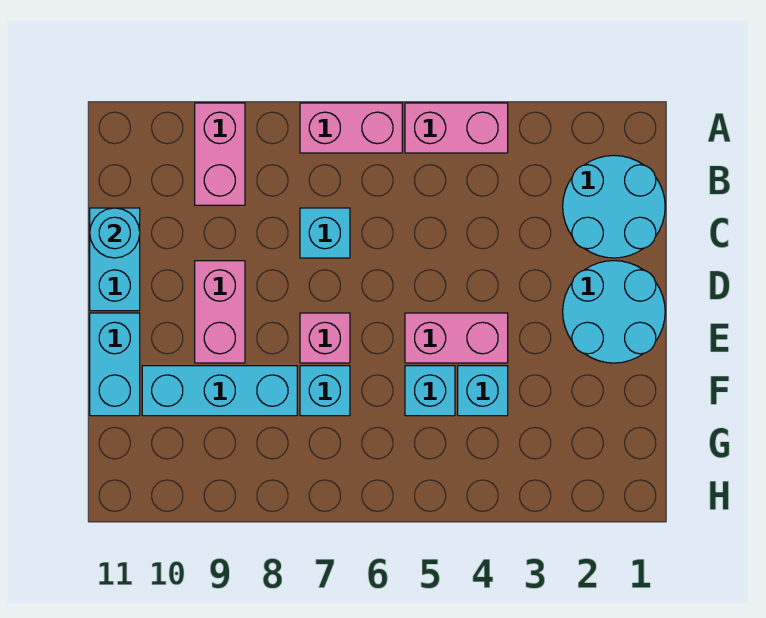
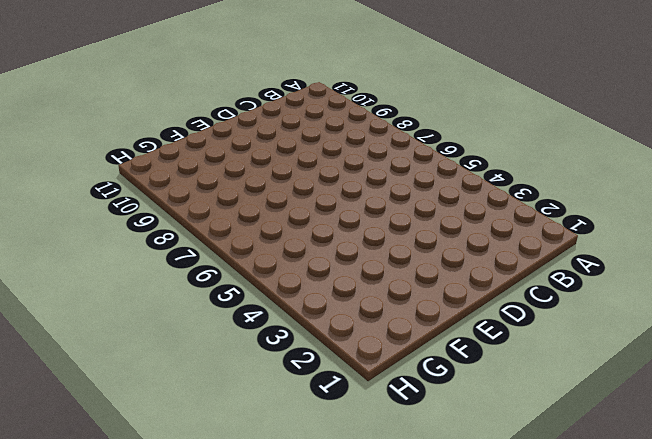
none -> pink brick A4:A5 level 1
none -> pink brick A6:A7 level 1
none -> pink brick A9:B9 level 1

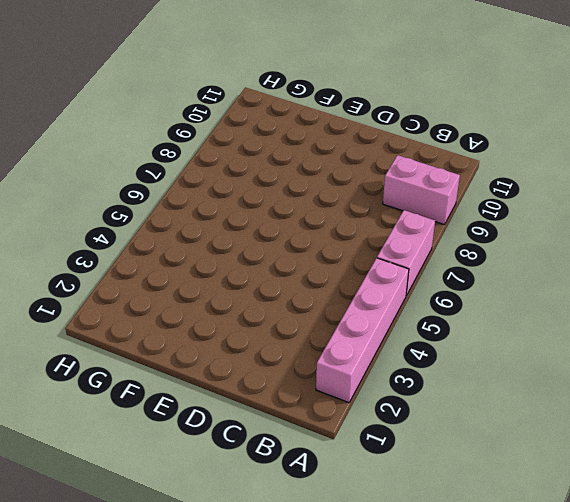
pink brick A2:A5 level 1 -> pink brick A4:A5 level 1
none -> cyan round brick B1:C2 level 1
none -> cyan brick C7 level 1
none -> cyan brick C11:D11 level 1

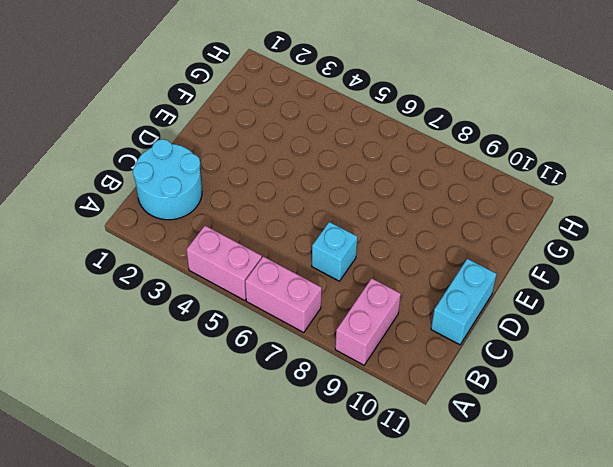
none -> cyan round brick D1:E2 level 1
none -> pink brick D9:E9 level 1
none -> pink brick E4:E5 level 1

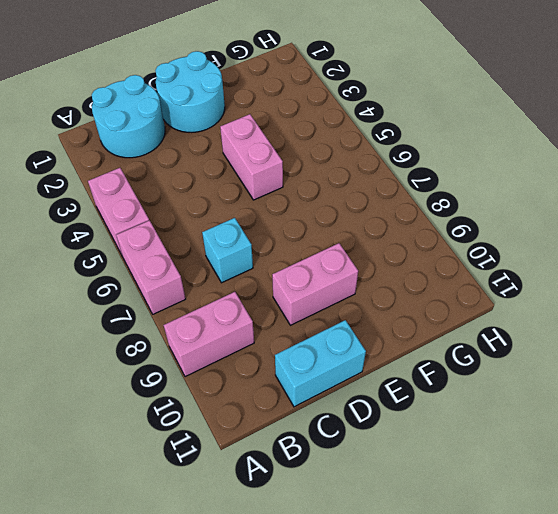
none -> pink brick E7 level 1
none -> cyan brick E11:F11 level 1
none -> cyan brick F4 level 1

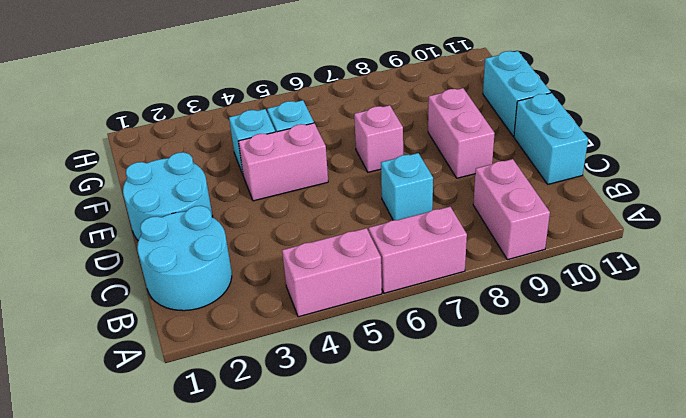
none -> cyan brick F7 level 1
none -> cyan brick F8:F10 level 1
none -> cyan round brick C11 level 2

